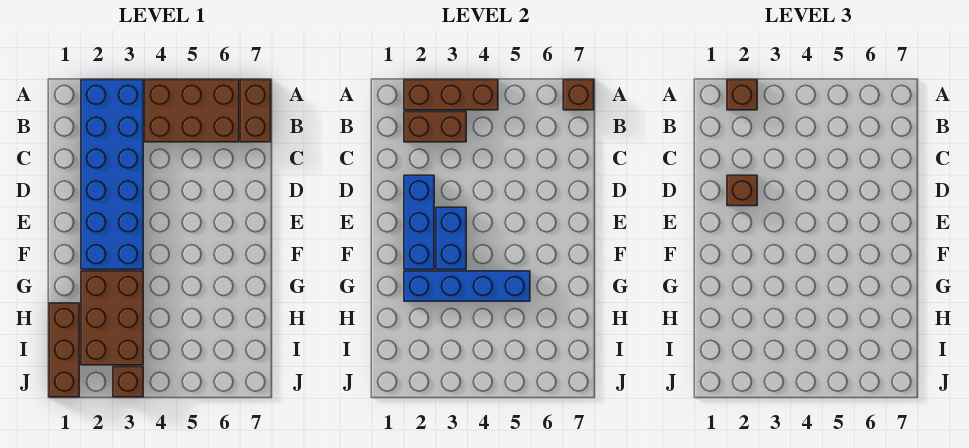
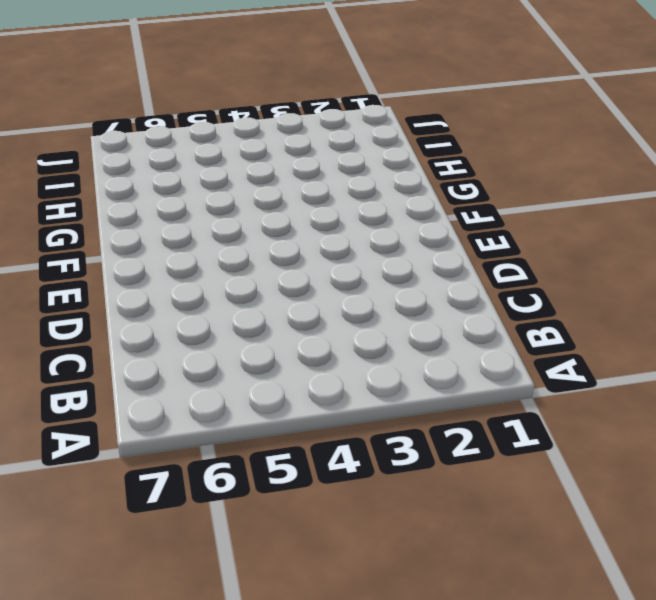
none -> blue brick A2:F3 level 1
none -> brown brick A4:B6 level 1
none -> brown brick A7:B7 level 1

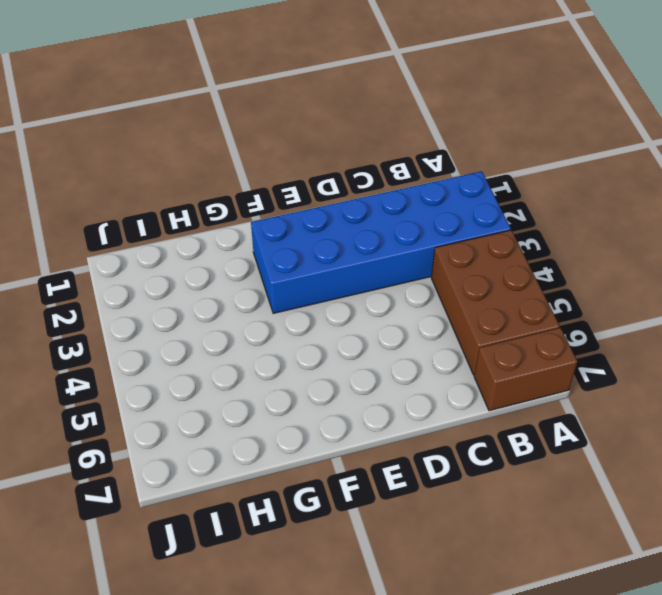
none -> brown brick G2:I3 level 1
none -> brown brick H1:J1 level 1
none -> brown brick J3 level 1

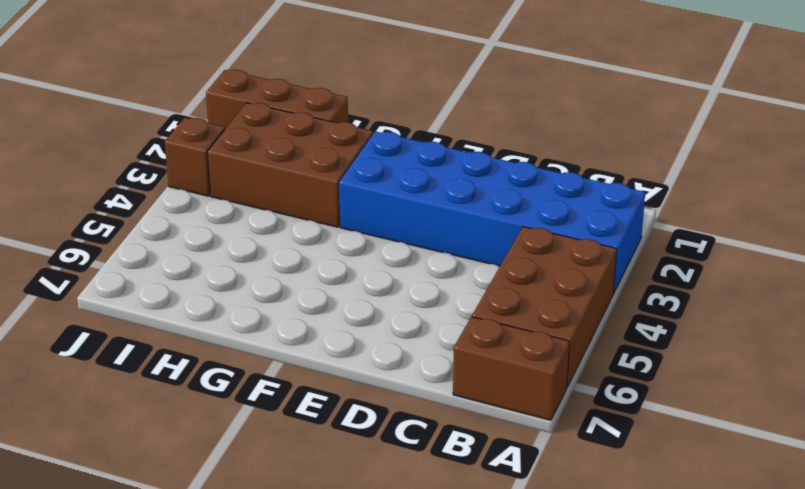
none -> brown brick A2:A4 level 2
none -> brown brick A7 level 2
none -> brown brick B2:B3 level 2

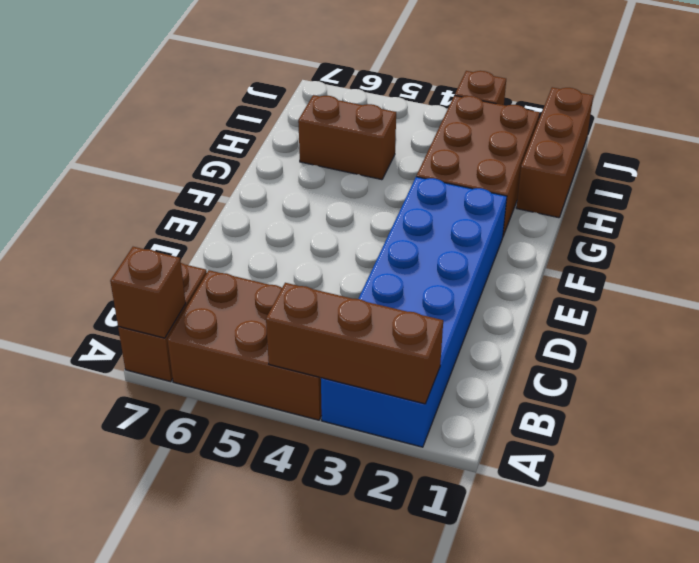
brown brick H5:H6 level 1 -> brown brick B2:B3 level 2
none -> blue brick D2:F2 level 2
none -> blue brick E3:F3 level 2
none -> blue brick G2:G5 level 2

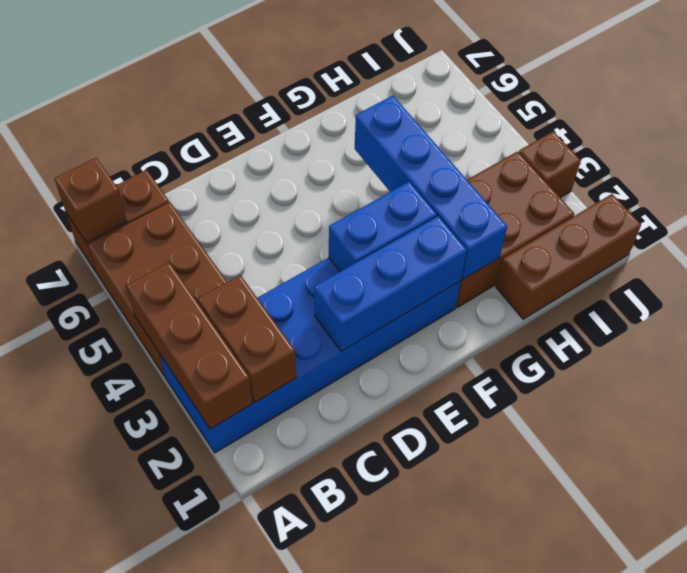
none -> brown brick A2 level 3
none -> brown brick D2 level 3

